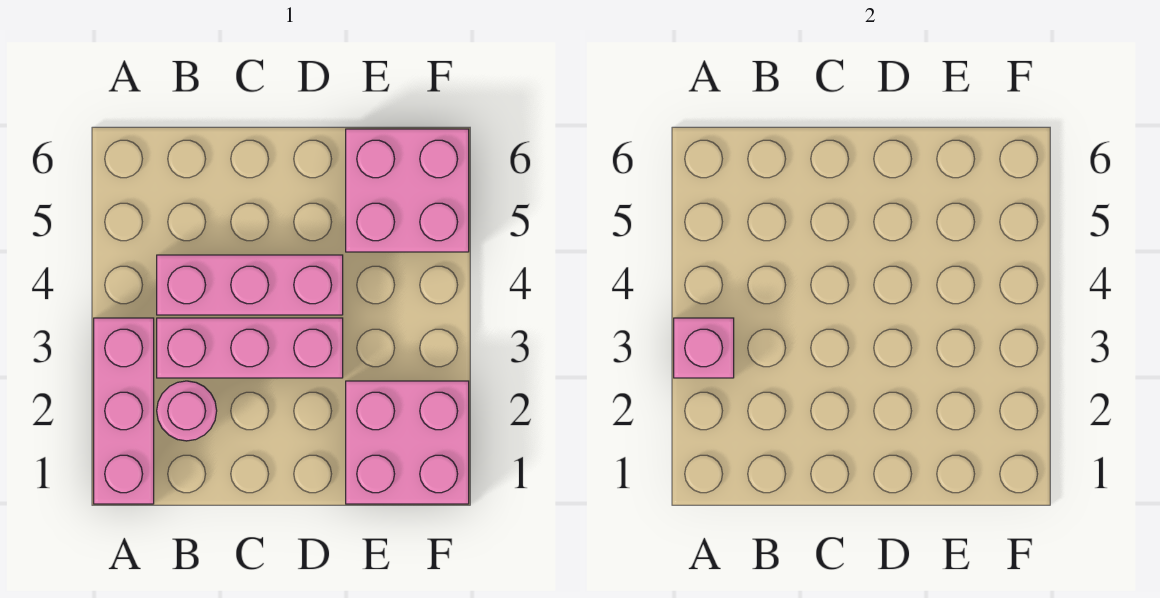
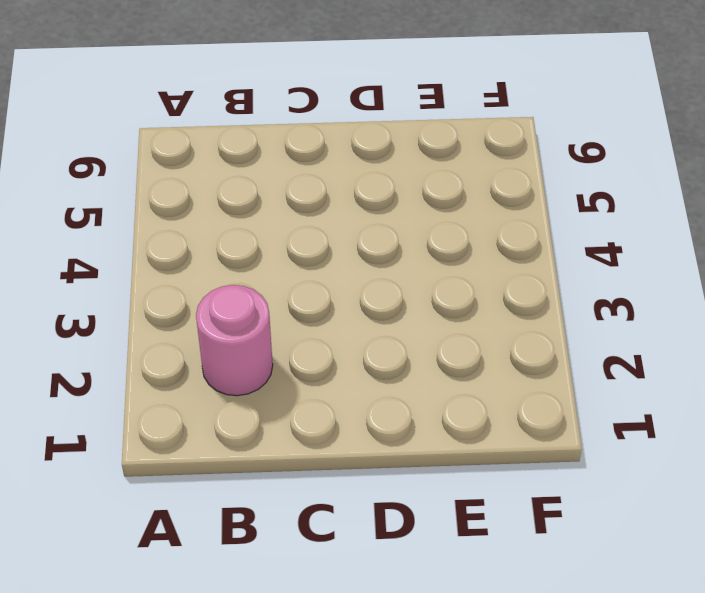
none -> pink brick A1:A3 level 1
none -> pink brick B3:D3 level 1

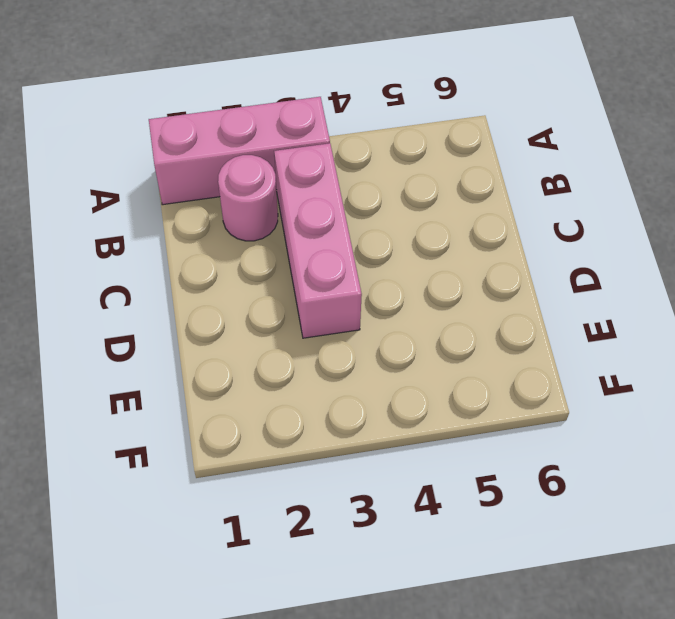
none -> pink brick B4:D4 level 1
none -> pink brick E1:F2 level 1

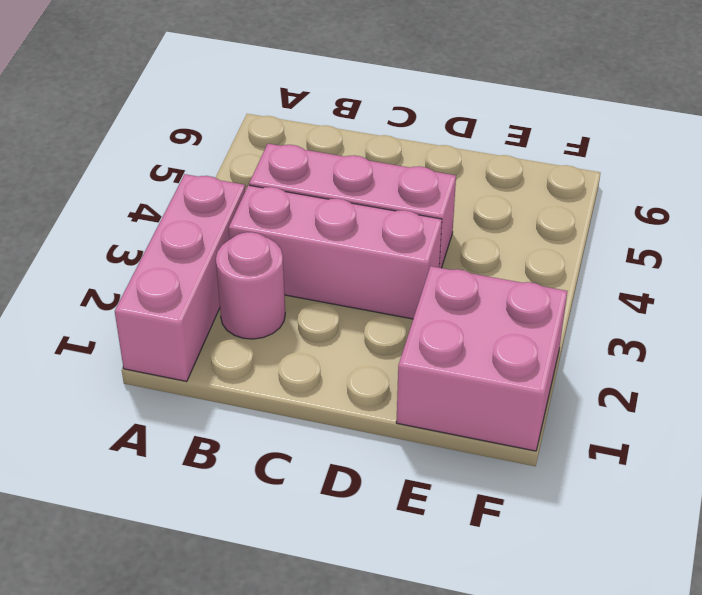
none -> pink brick E5:F6 level 1
none -> pink brick A3 level 2

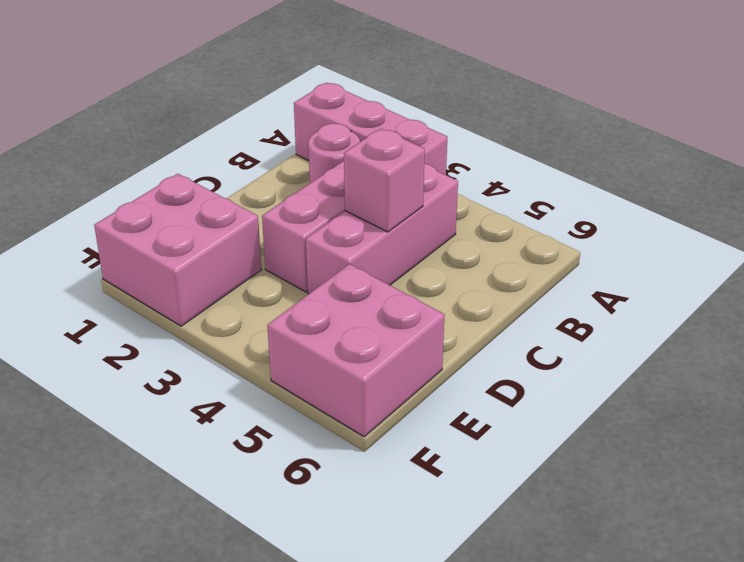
pink brick C4 level 2 -> pink brick A3 level 2

